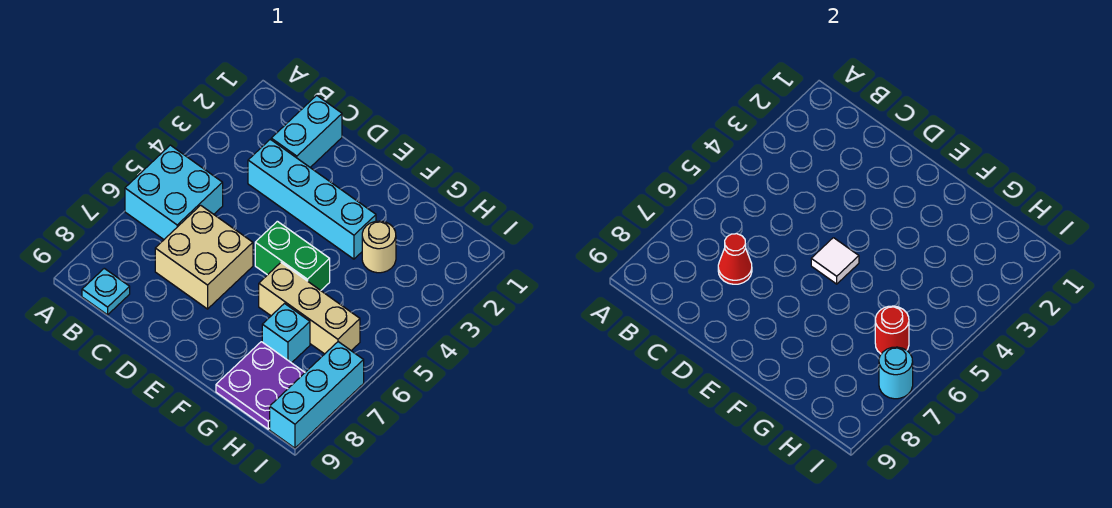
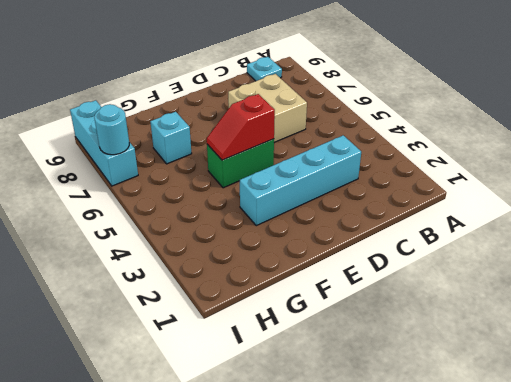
red slope E5:F5 level 2 top E -> white tile E5 level 2
none -> cyan brick A5:B6 level 1
none -> cyan brick C1:C2 level 1
none -> tan brick F6:H6 level 1

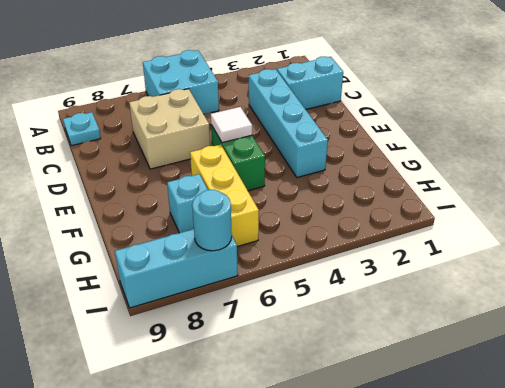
yellow brick F6:H6 level 1 -> tan brick F6:H6 level 1
none -> tan round brick G3 level 1
none -> purple plate G8:H9 level 1
none -> red cone C7 level 2

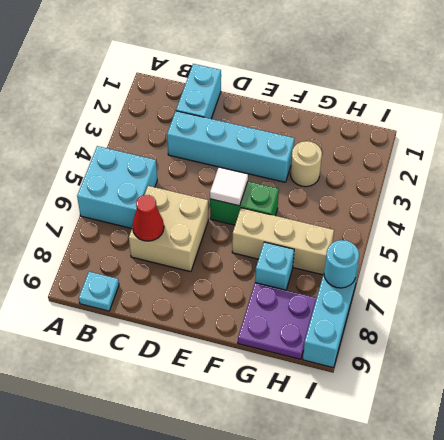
none -> red round brick H6 level 2

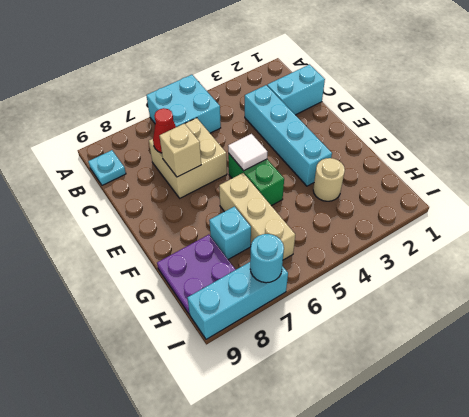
tan brick D7 level 2 -> none
none -> red round brick H6 level 2

